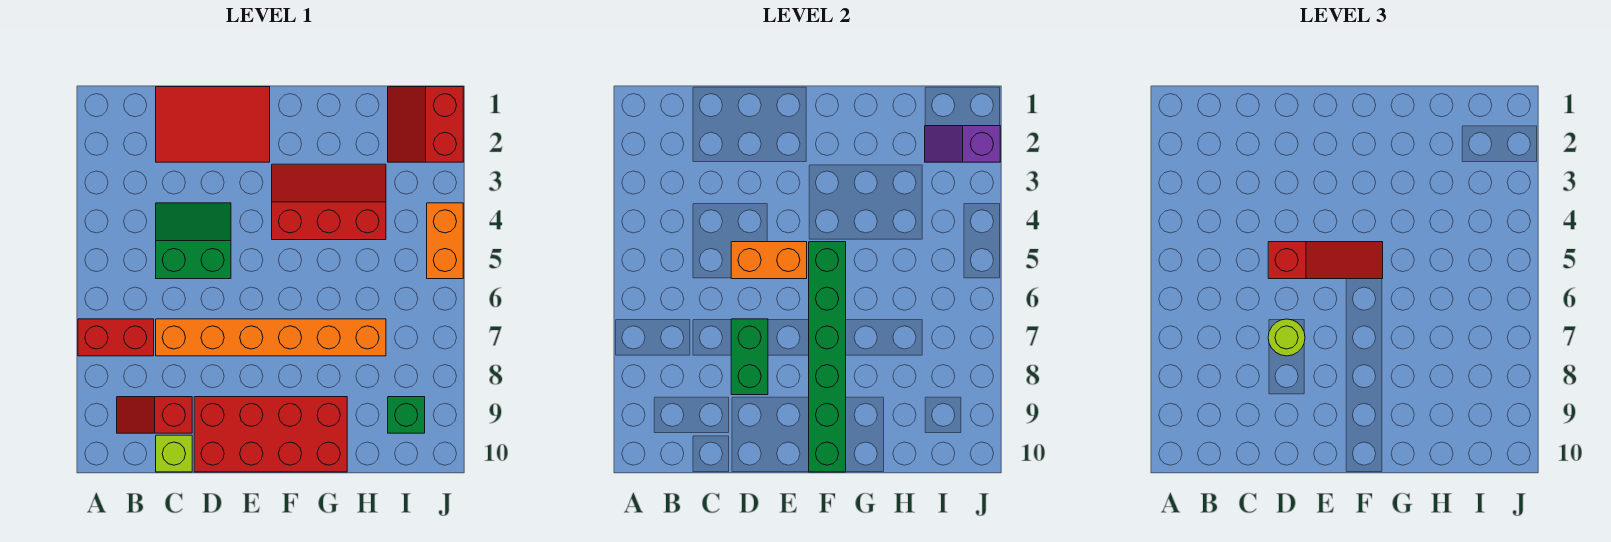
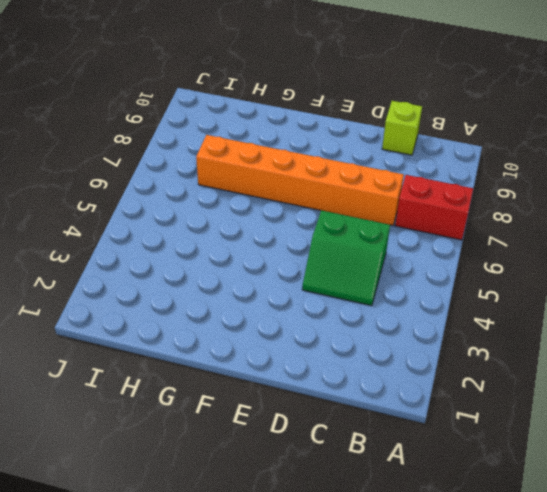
none -> red slope B9:C9 level 1 top C
none -> red tile C1:E2 level 1
none -> red brick D9:G10 level 1

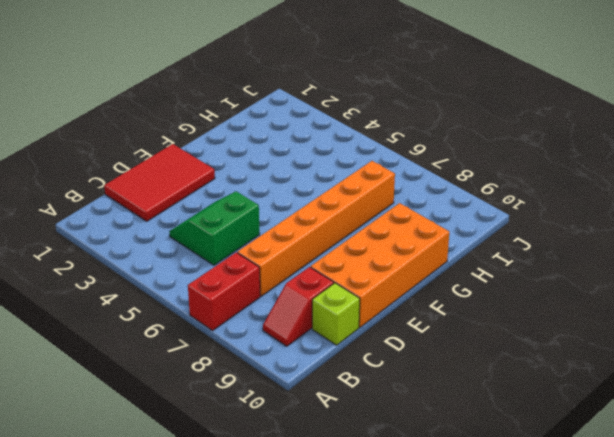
orange brick D9:G10 level 1 -> red brick D9:G10 level 1
none -> red slope F3:H4 level 1 top 4
none -> red slope I1:J2 level 1 top J
none -> green brick I9 level 1

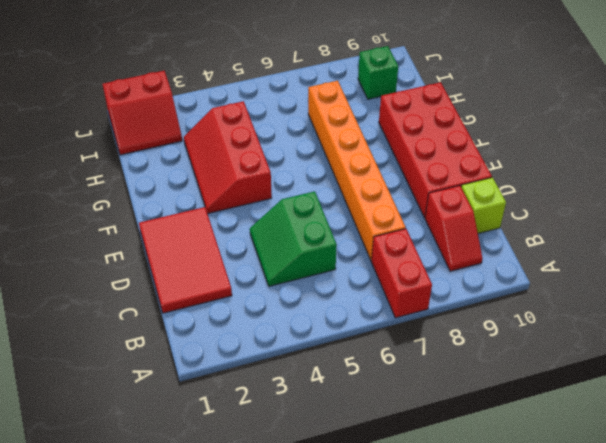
none -> orange brick J4:J5 level 1
none -> orange brick D5:E5 level 2
none -> green brick D7:D8 level 2

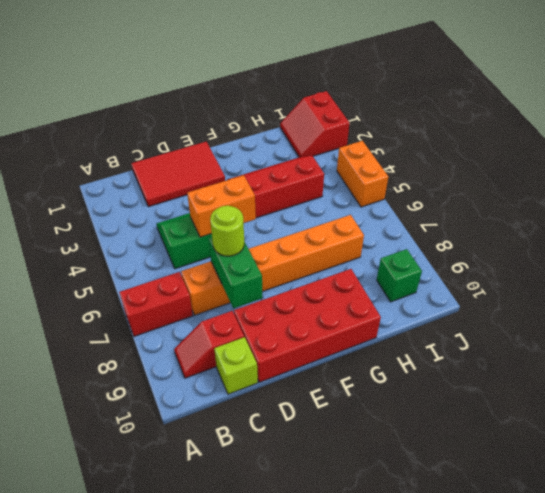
none -> green brick F5:F10 level 2
none -> purple slope I2:J2 level 2 top J
none -> red slope D5:F5 level 3 top D

